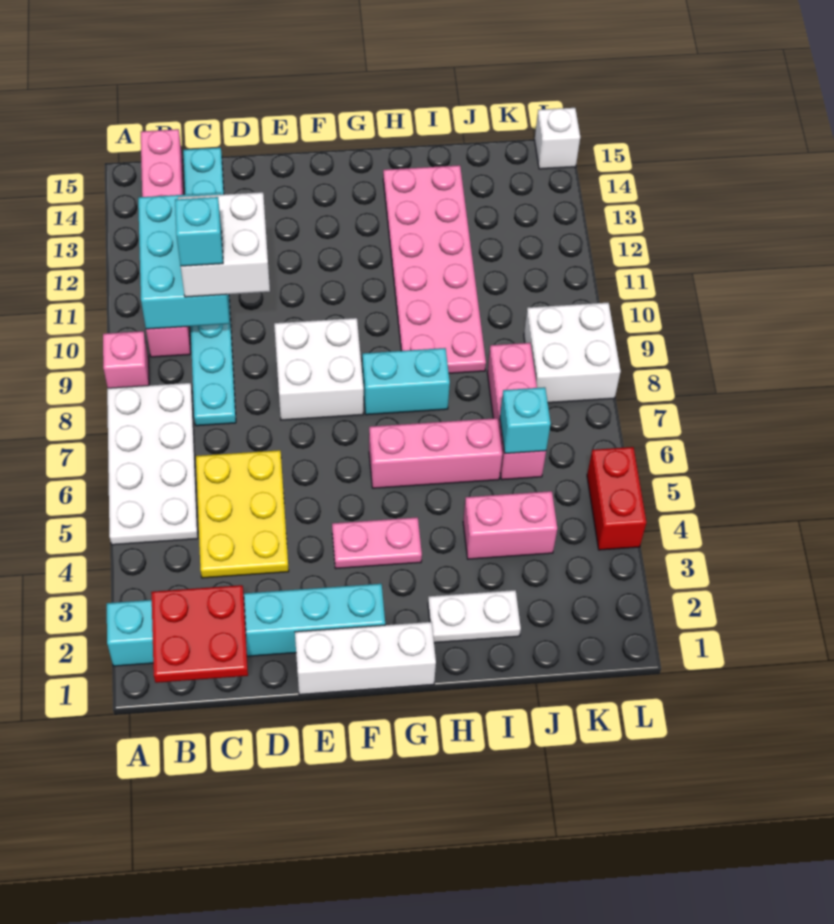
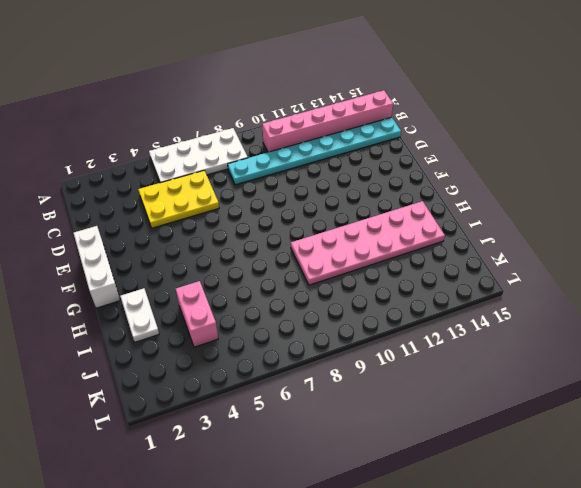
none -> cyan brick A2:F2 level 1
none -> pink brick A9 level 1
none -> white brick E8:F9 level 1

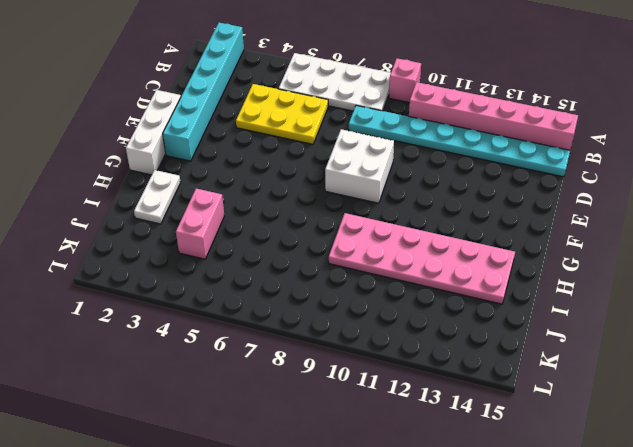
none -> pink plate F4:G4 level 1
none -> pink brick G6:I6 level 1
none -> cyan brick G8:H8 level 1

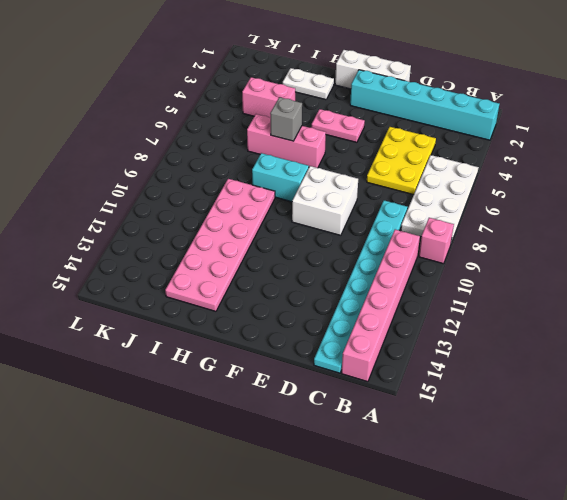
grey brick H6 level 2 -> none
none -> pink brick J6:J8 level 1
none -> white brick K8:L9 level 1
none -> red brick L4:L5 level 1

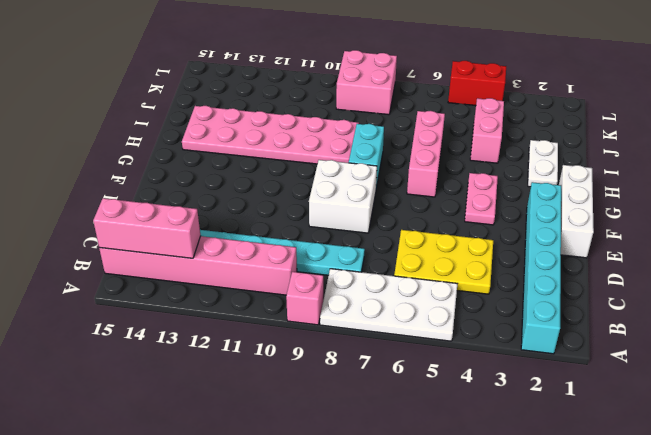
pink brick B13:B15 level 2 -> pink brick J6:J8 level 1
pink brick K8:L9 level 1 -> white brick K8:L9 level 1
none -> white brick L15 level 1
none -> red plate B1:C2 level 2
none -> cyan brick B10:C12 level 2

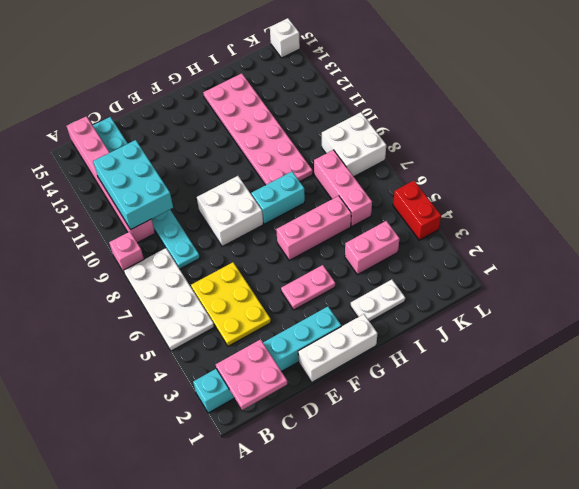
pink plate B1:C2 level 2 -> red plate B1:C2 level 2
none -> cyan brick J6 level 2
none -> white brick C10:D11 level 3
none -> cyan brick C10 level 4

